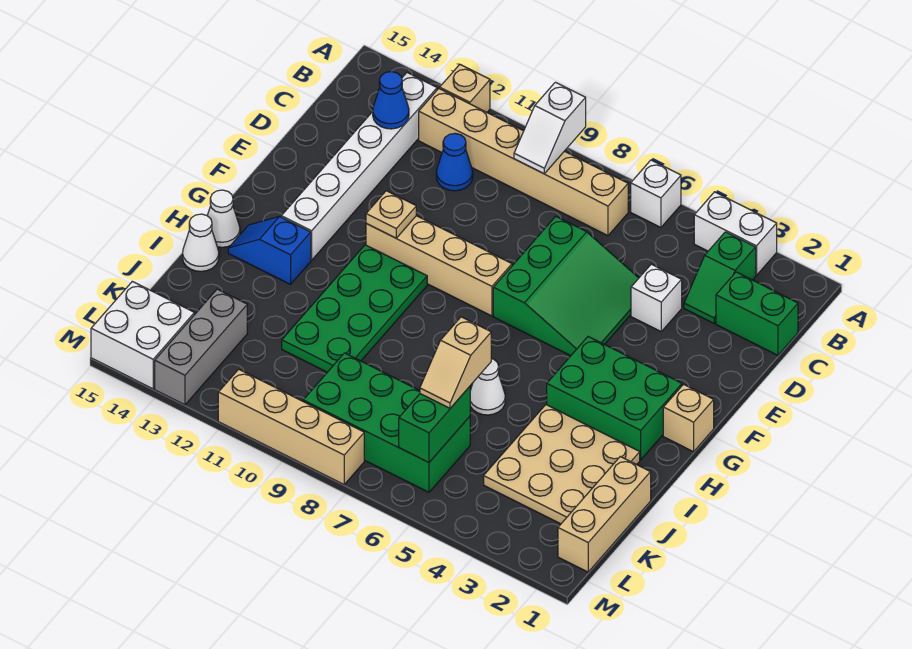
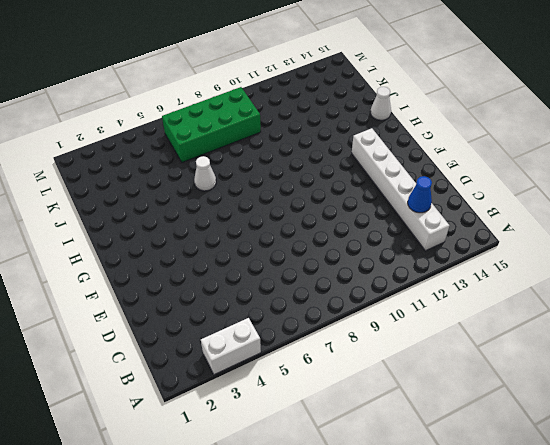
none -> white brick A6 level 1
none -> tan brick A12 level 1
none -> green slope B3:C3 level 1 top B

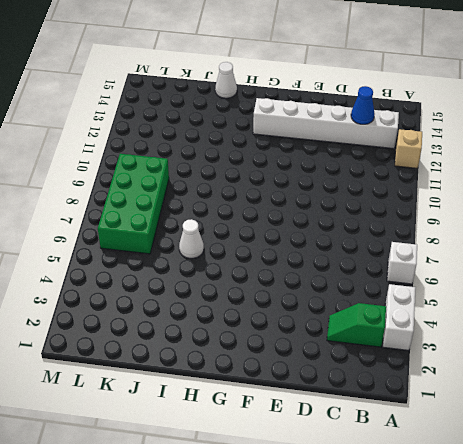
none -> tan brick B7:B12 level 1
none -> green brick C1:C2 level 1
none -> blue cone C11 level 1

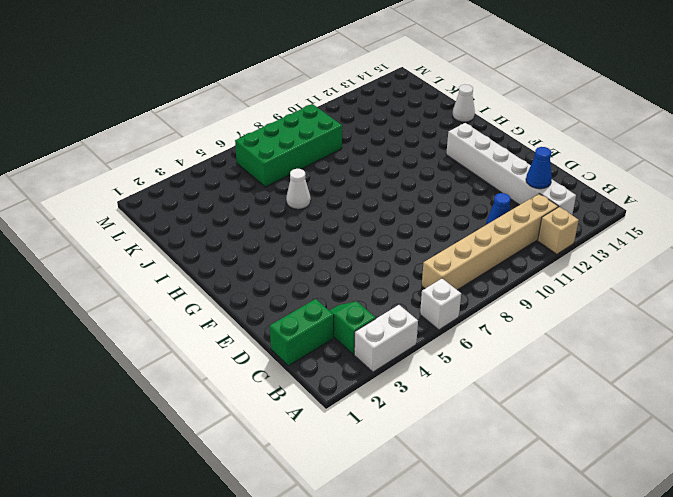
none -> white brick D4 level 1
none -> green slope D5:F7 level 1 top 7
none -> tan brick F8:F11 level 1

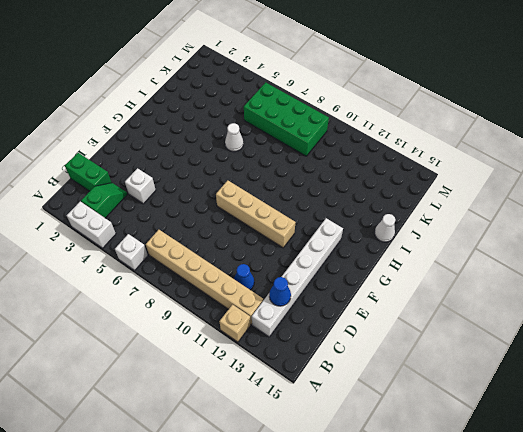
none -> green slope D5:F7 level 1 top 7
none -> tan brick G1 level 1
none -> green brick G2:H4 level 1

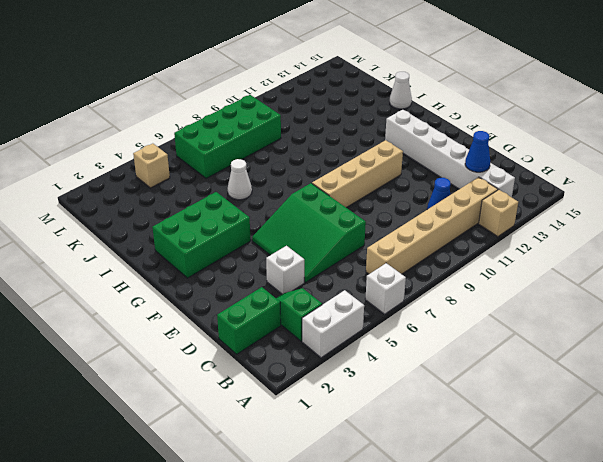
tan brick L4 level 1 -> tan brick G1 level 1
none -> green plate G10:J11 level 1
none -> blue slope H13:H14 level 1 top 13
none -> white cone H15 level 1

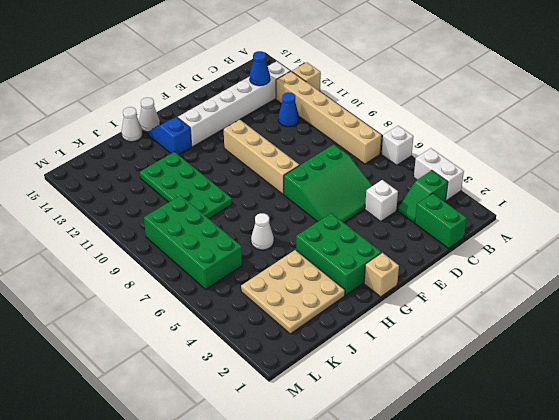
green plate I9:J12 level 1 -> green plate G10:J11 level 1
none -> tan brick J1:L1 level 1
none -> grey brick K13:M13 level 1
none -> white brick L14:M15 level 1

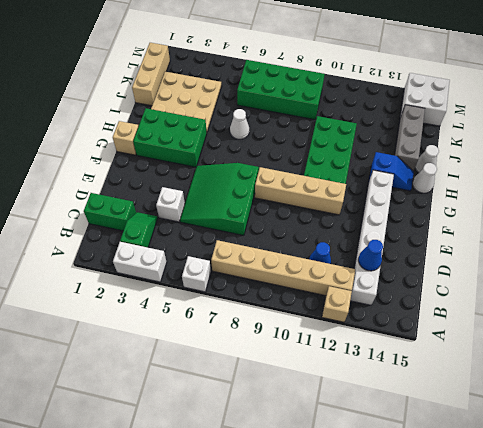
grey brick I14:K14 level 1 -> grey brick K13:M13 level 1
none -> tan brick M8:M11 level 1
none -> white slope A9:B9 level 2 top A
none -> tan plate F11 level 2

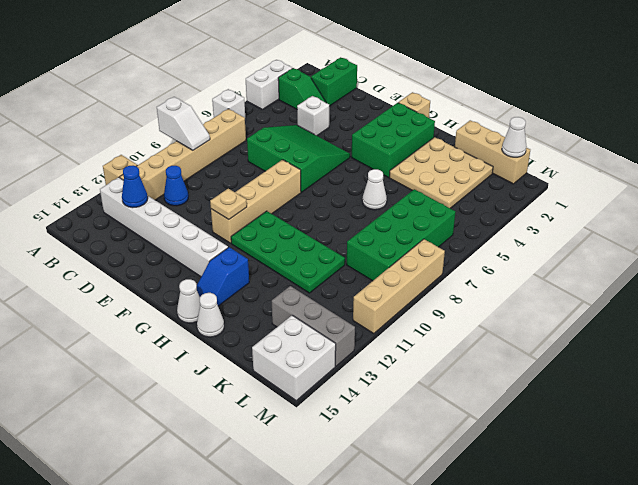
white cone L1 level 2 -> none
none -> green brick K6:L6 level 2
none -> tan slope J6:K6 level 3 top J

